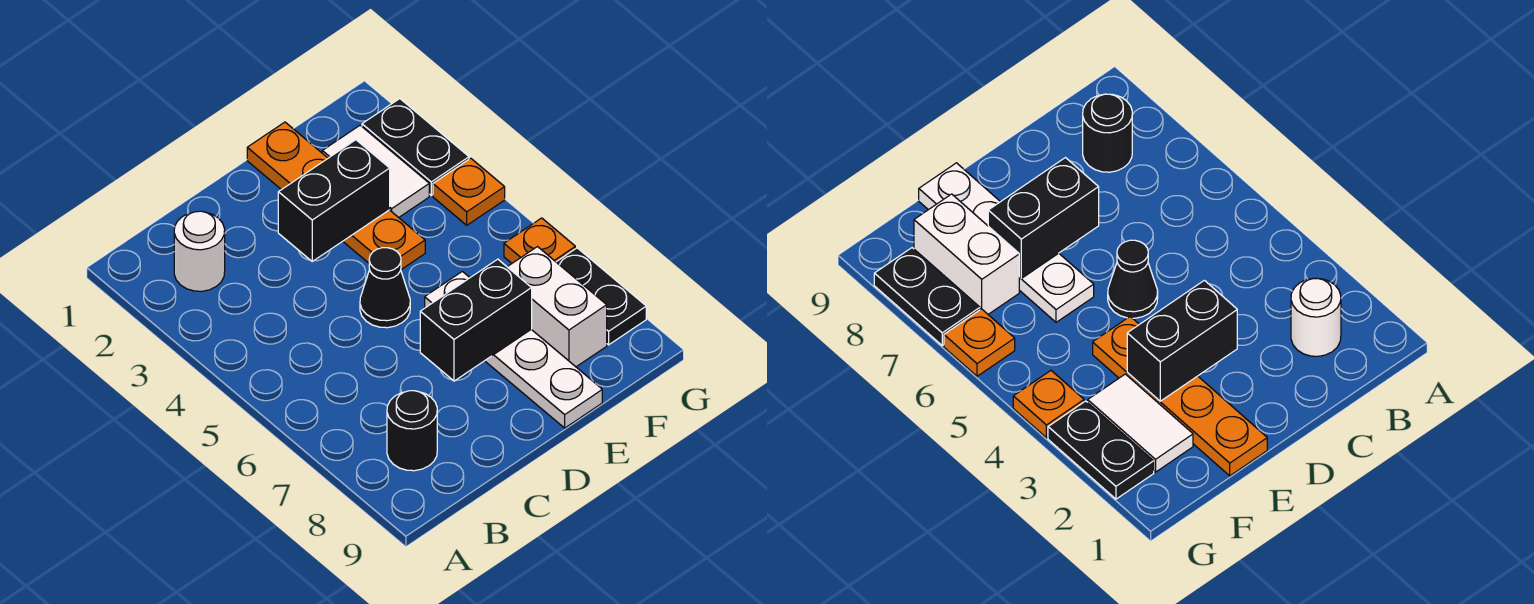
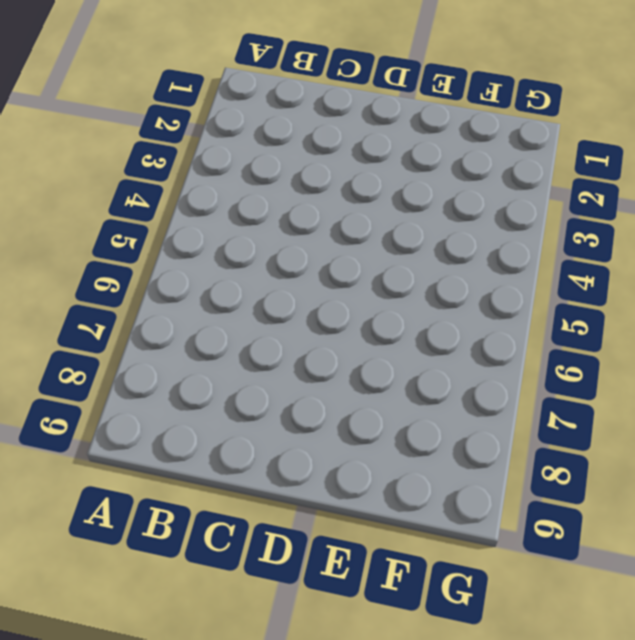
none -> white round brick B2 level 1
none -> black round brick B8 level 1
none -> black cone D5 level 1

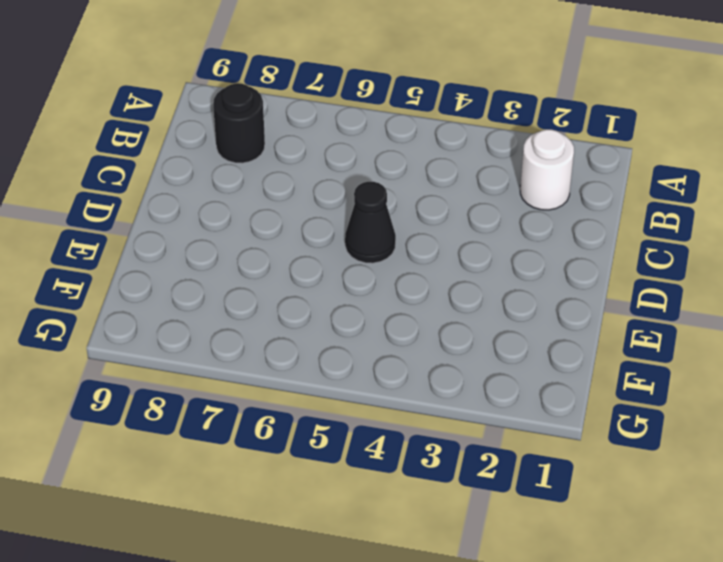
none -> orange plate E1:E4 level 1
none -> white plate E6:E9 level 1
none -> white tile F2:F3 level 1

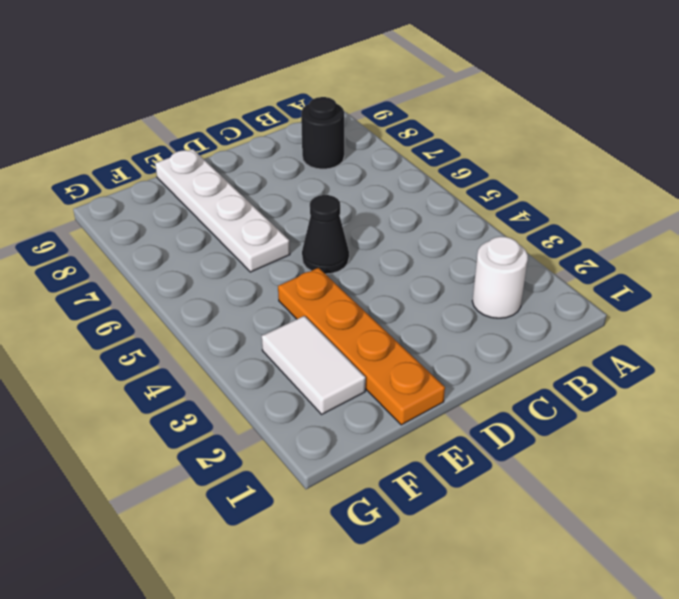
none -> white brick F7:F8 level 1
none -> black plate G2:G3 level 1
none -> orange plate G4 level 1

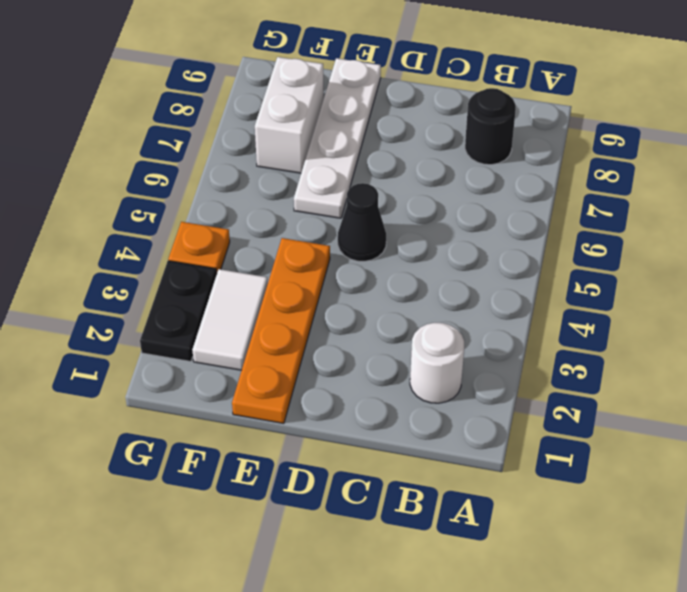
none -> orange plate G6 level 1
none -> black plate G7:G8 level 1
none -> black brick D3:E3 level 2

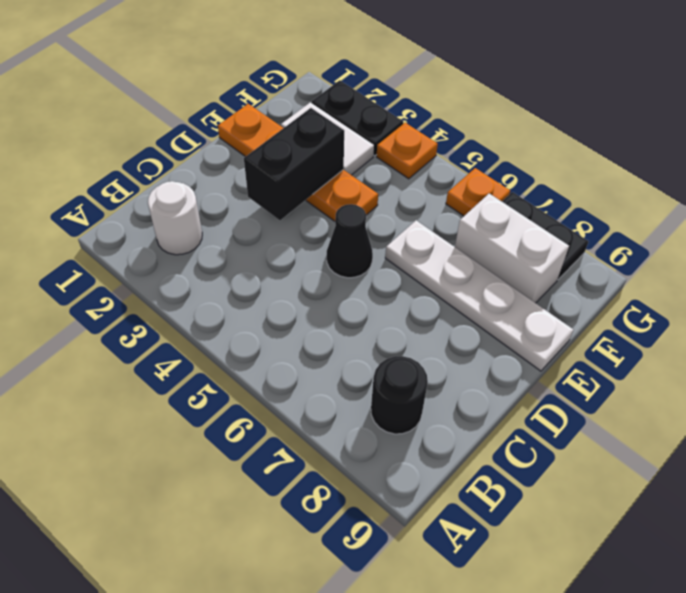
none -> black brick D7:E7 level 2

